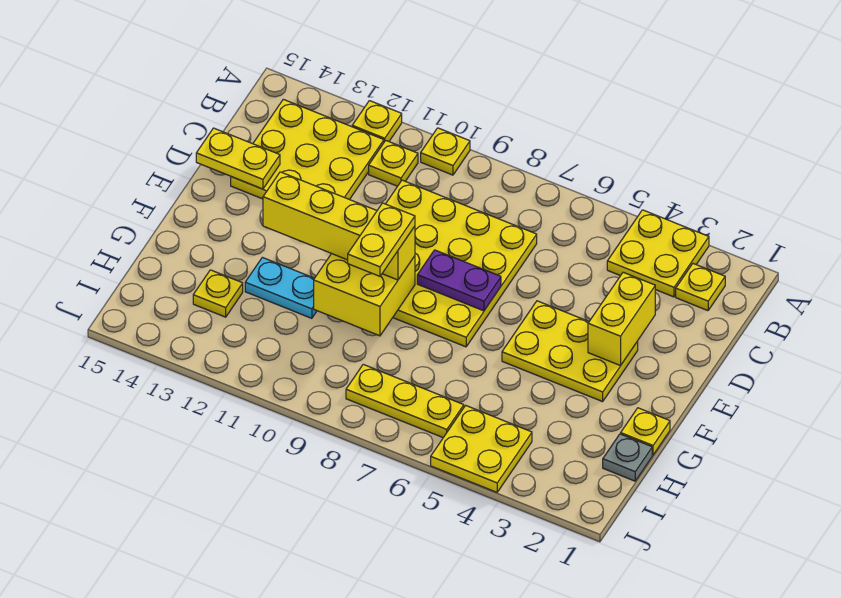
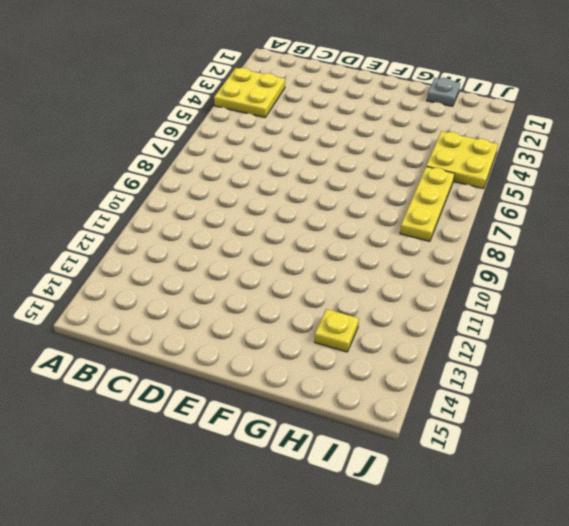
none -> yellow plate A10 level 1
none -> yellow plate A12 level 1
none -> yellow plate B2 level 1

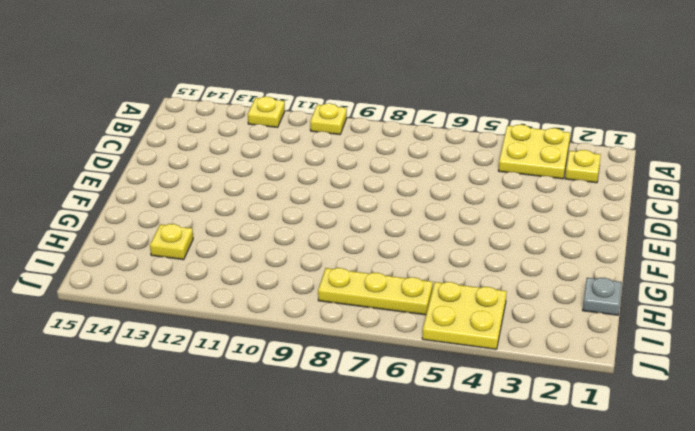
none -> yellow plate B11 level 1
none -> yellow plate B12:D14 level 1
none -> yellow plate C7:F10 level 1

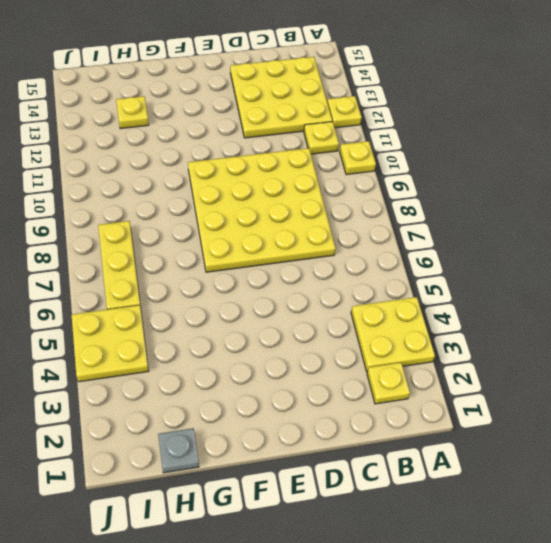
none -> yellow plate E3:F5 level 1
none -> yellow plate G1 level 1
none -> cyan plate G11:G12 level 1

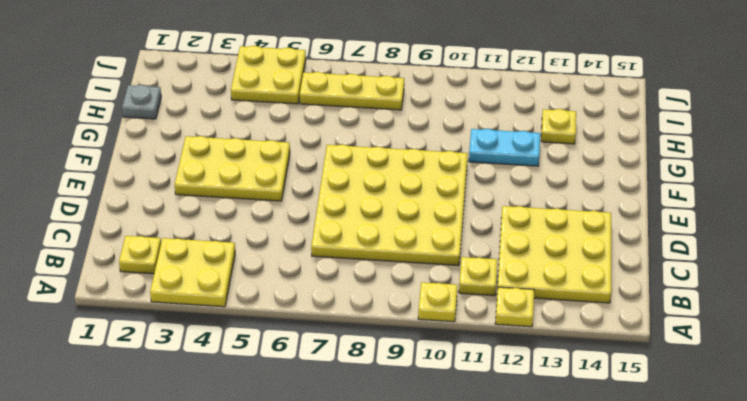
none -> yellow plate G1 level 1
none -> yellow brick D3:E3 level 2
none -> yellow plate D14:D15 level 2

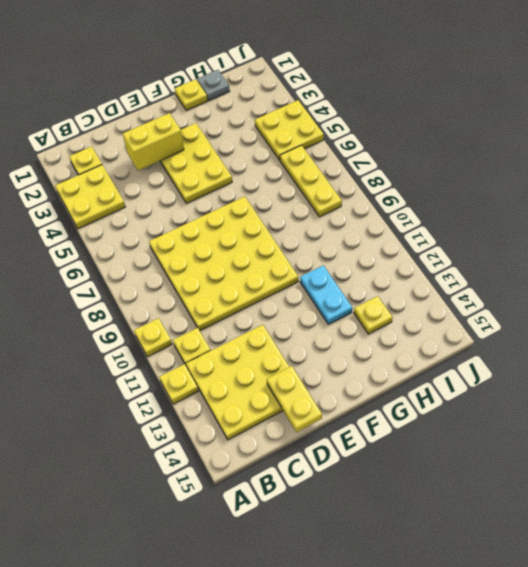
none -> purple plate E7:E8 level 2
none -> yellow brick F9:G10 level 2
none -> yellow brick F9:F12 level 3

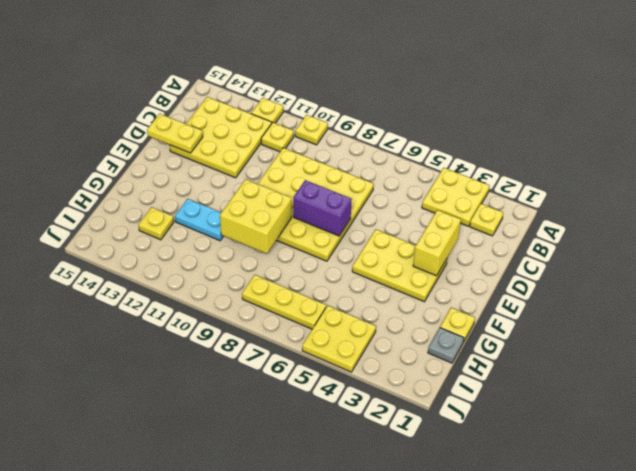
purple brick E7:E8 level 2 -> purple plate E7:E8 level 2
none -> yellow brick F9:F12 level 3
none -> yellow plate F9:G9 level 4

